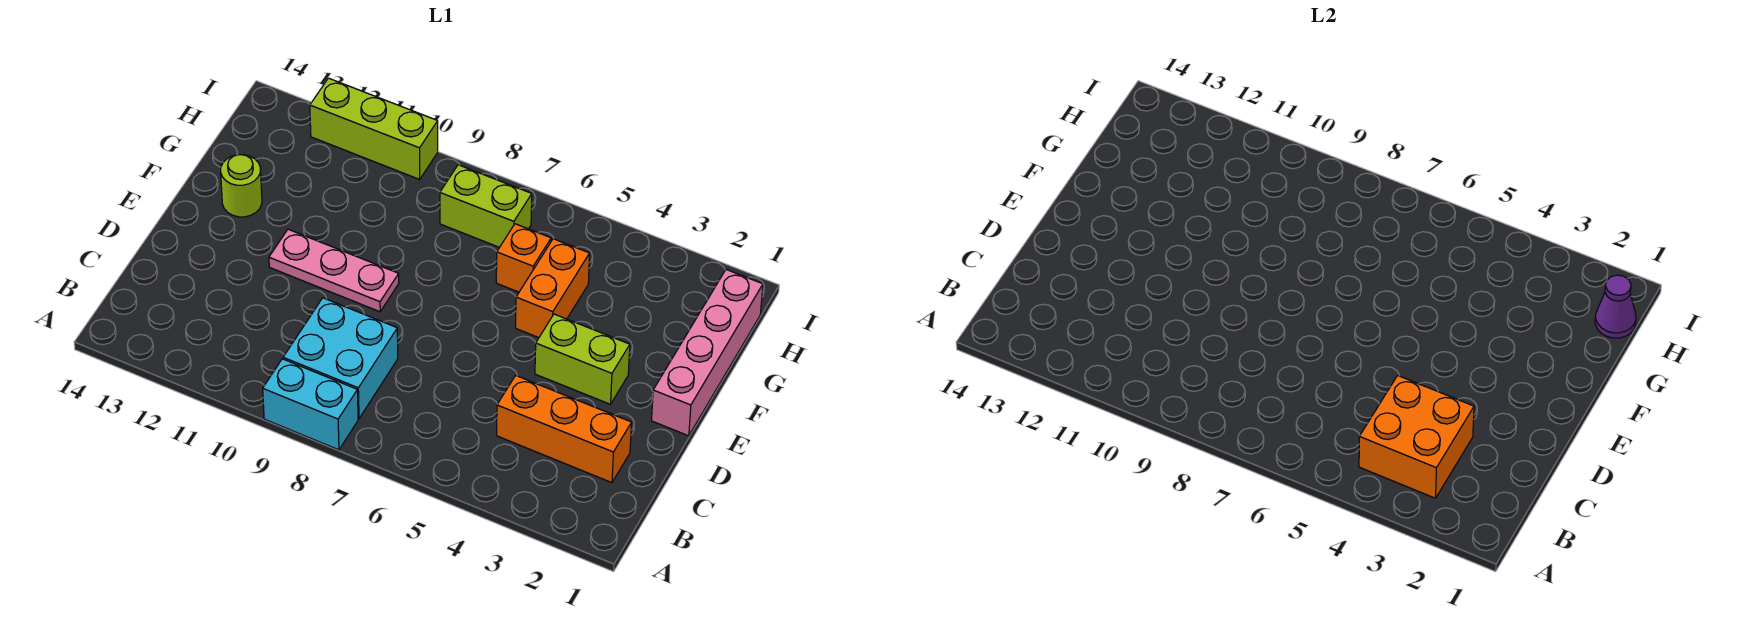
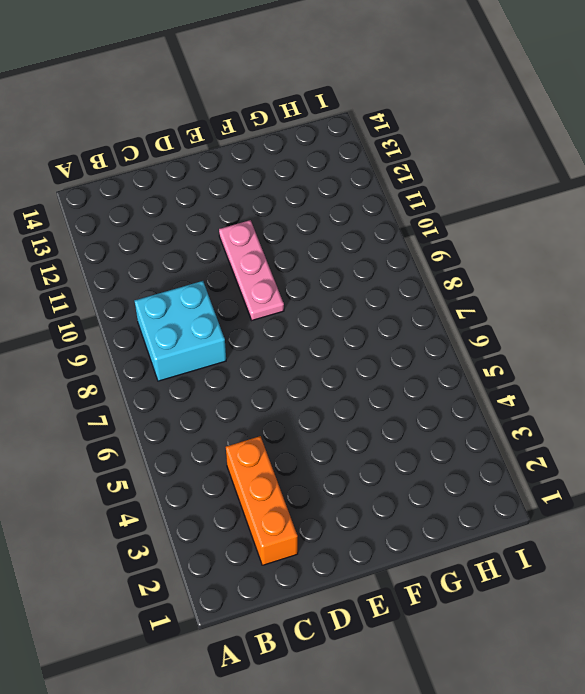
none -> cyan brick A8:A9 level 1
none -> pink brick E1:H1 level 1
none -> lime brick E3:E4 level 1

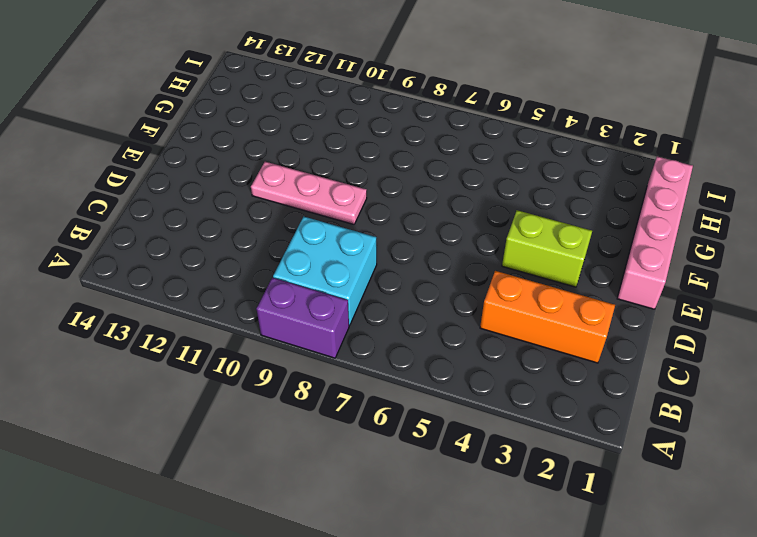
purple brick A8:A9 level 1 -> cyan brick A8:A9 level 1
none -> orange brick F5:G5 level 1
none -> lime round brick F13 level 1
none -> orange brick G6 level 1

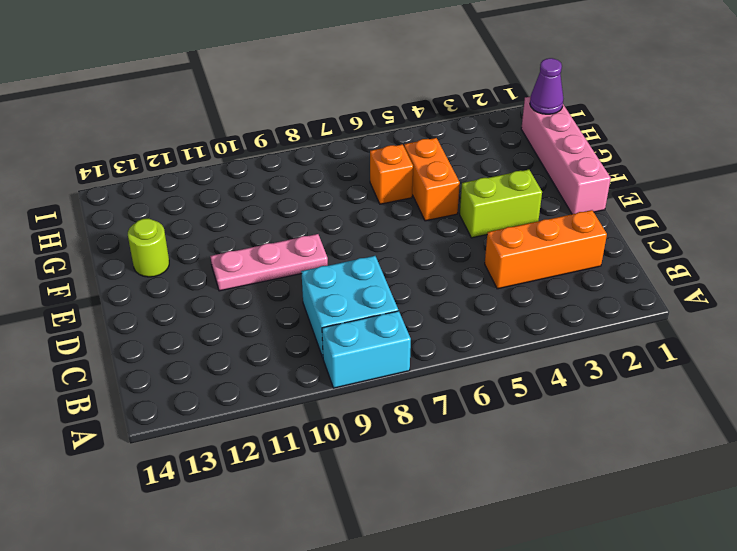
none -> lime brick H7:H8 level 1
none -> lime brick I10:I12 level 1
none -> orange brick B3:C4 level 2

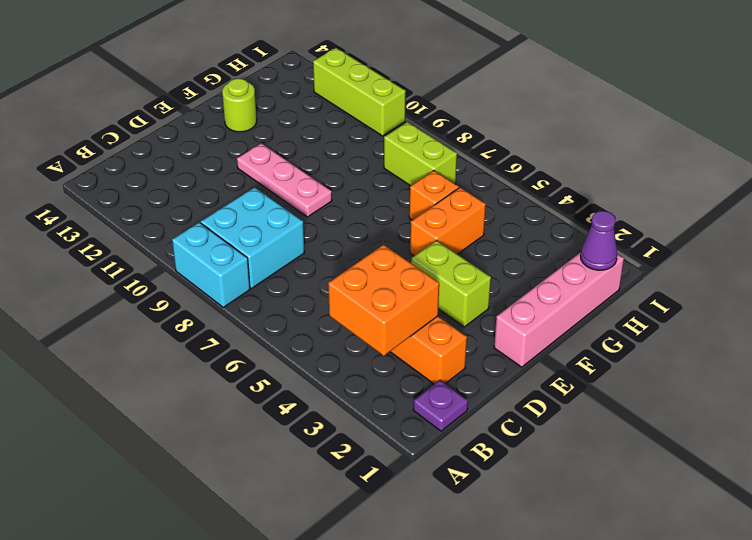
purple plate B1 level 1 -> none

